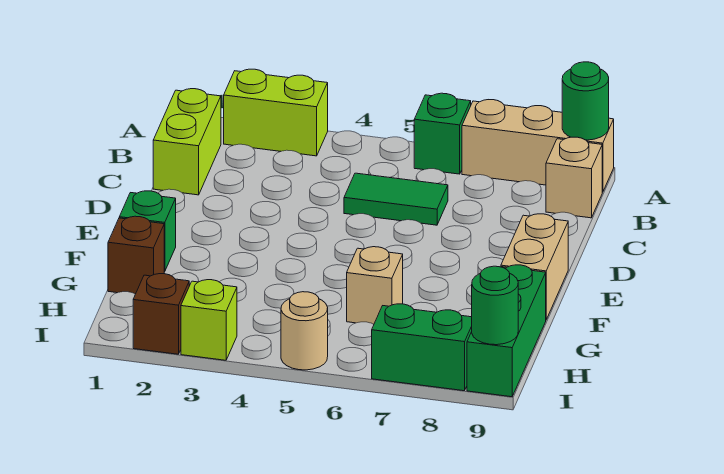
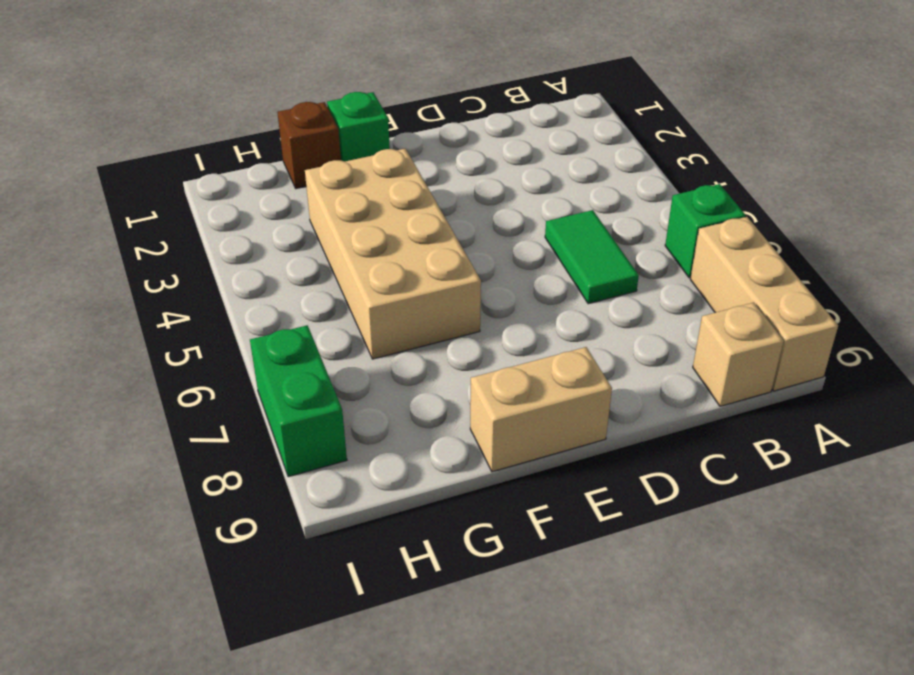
tan brick F3:G6 level 1 -> tan brick G6 level 1
none -> lime brick A2:A3 level 1
none -> lime brick B1:C1 level 1
none -> green brick G9:I9 level 1

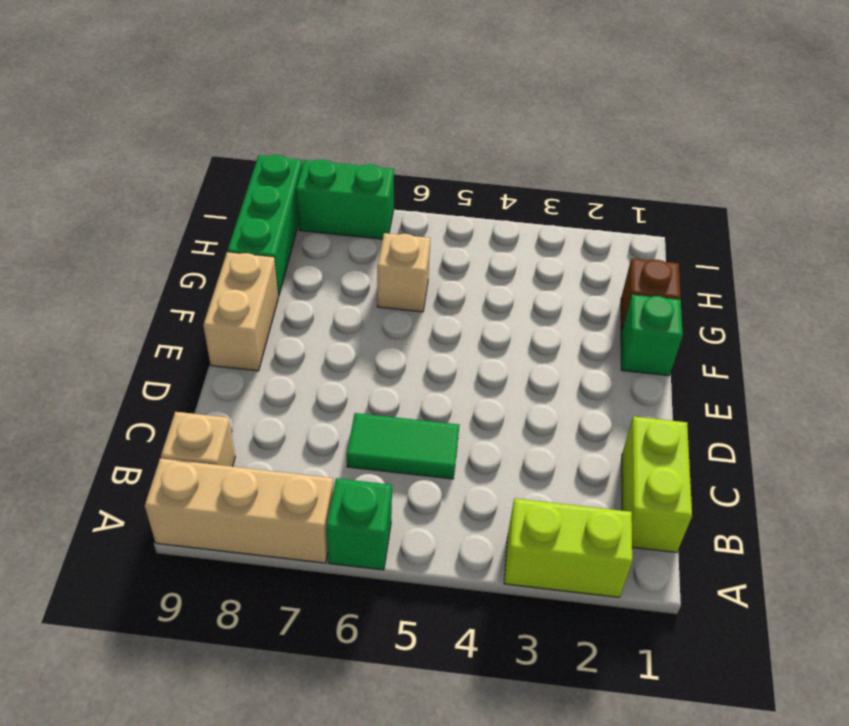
none -> brown brick I2 level 1
none -> lime brick I3 level 1
none -> tan round brick I5 level 1

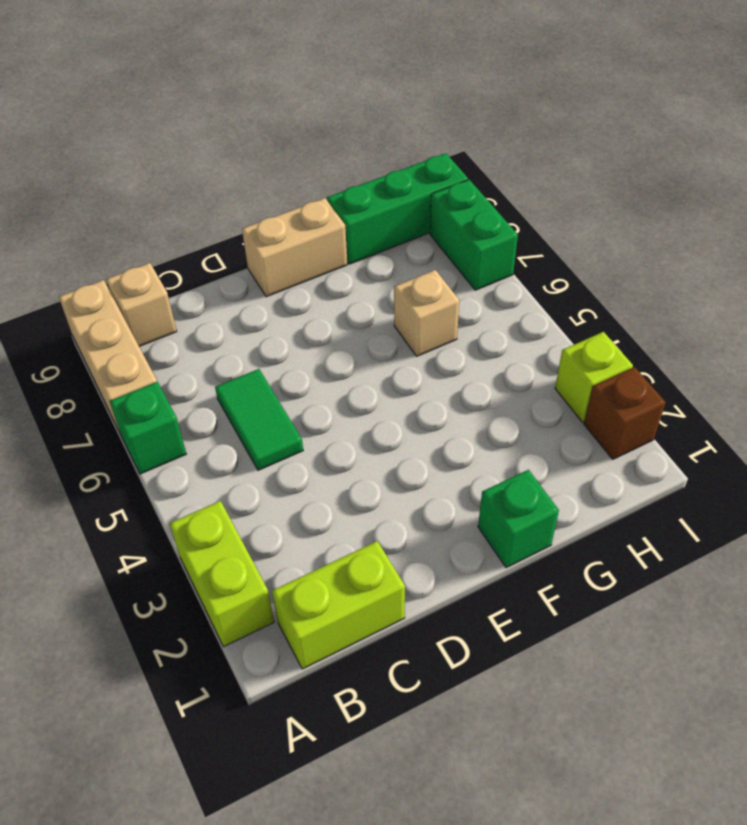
none -> brown brick G1 level 1
none -> tan round brick I5 level 1
none -> green round brick A9 level 2

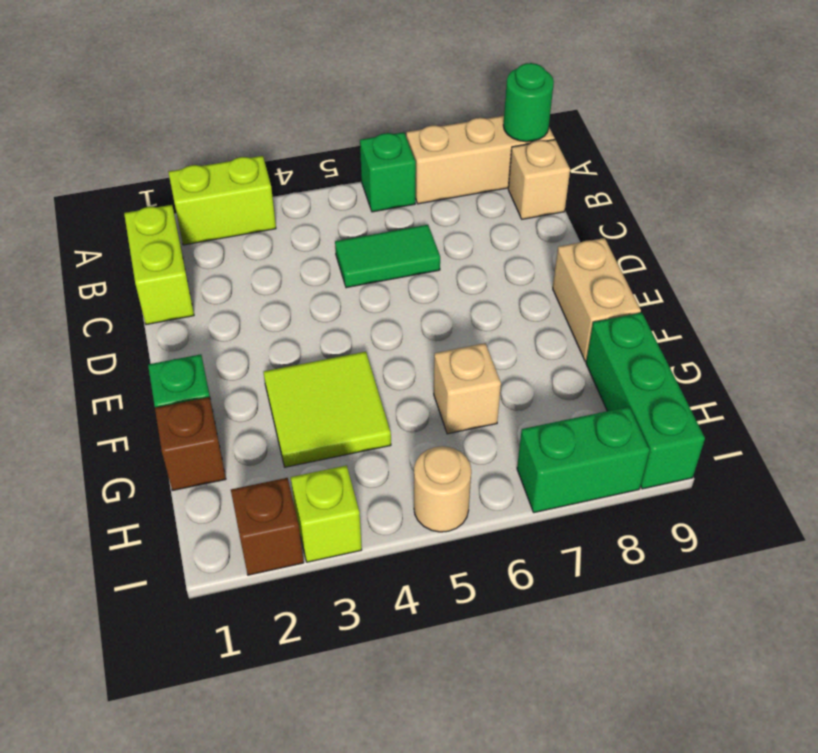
lime tile F3:G4 level 1 -> none
none -> green round brick I9 level 2

